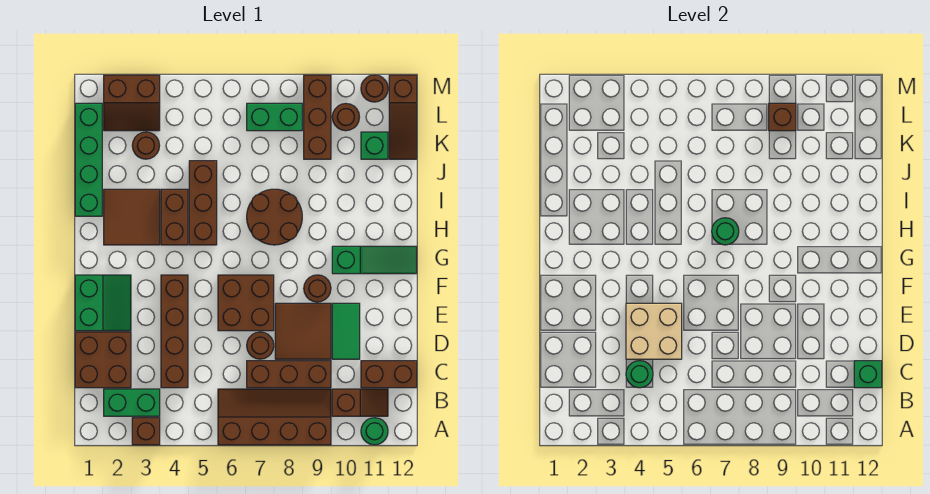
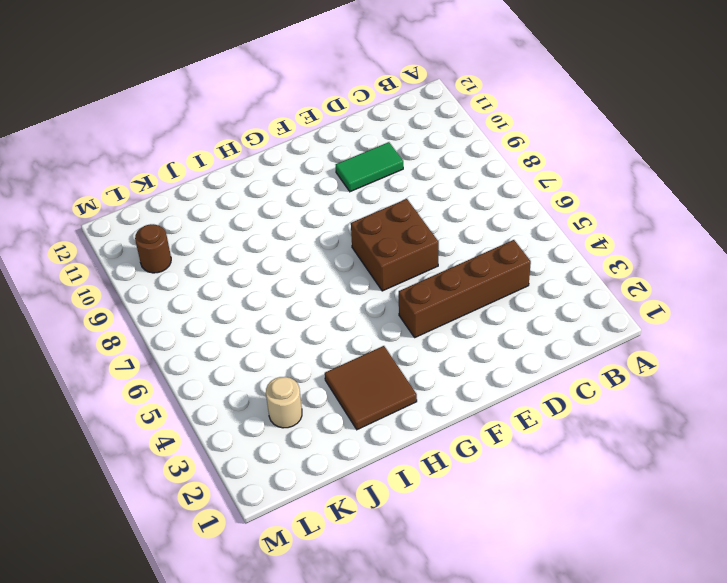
tan round brick K3 level 1 -> brown round brick K3 level 1
none -> brown brick A3 level 1
none -> brown slope A6:B9 level 1 top A
none -> green round brick A11 level 1
none -> green brick B2:B3 level 1

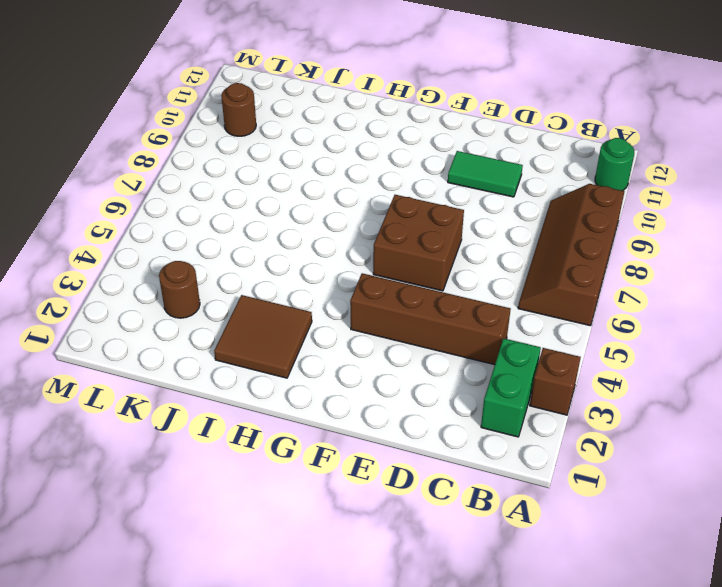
none -> brown slope B10:B11 level 1 top 10
none -> brown brick C1:D2 level 1
none -> brown brick C7:C9 level 1
none -> brown brick C11:C12 level 1

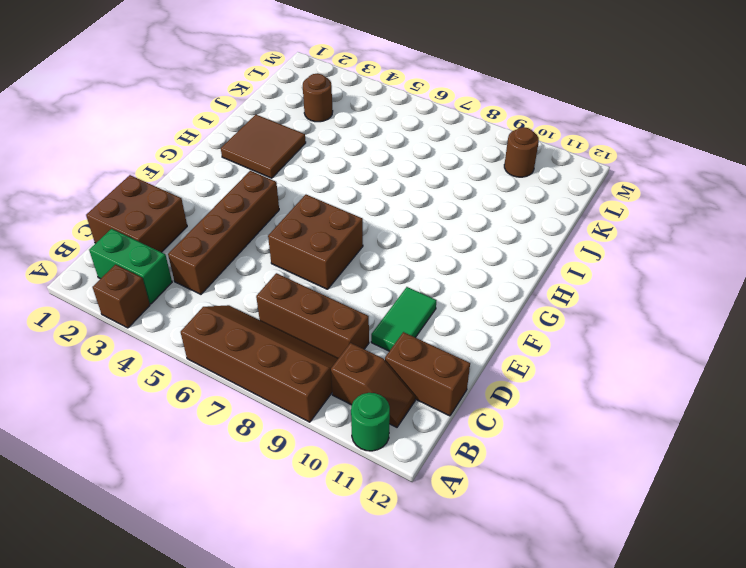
none -> brown round brick D7 level 1
none -> brown tile D8:E9 level 1
none -> green slope E1:F2 level 1 top 1
none -> brown round brick F9 level 1

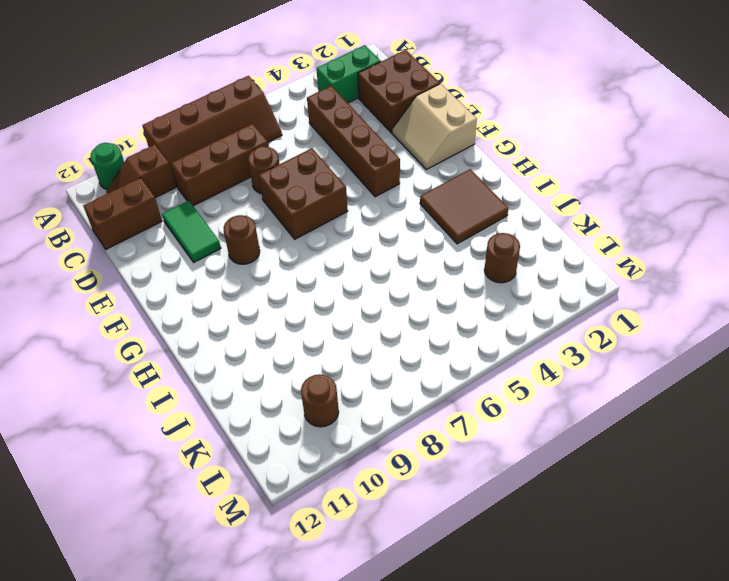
tan slope E1:F2 level 1 top 1 -> green slope E1:F2 level 1 top 1
none -> brown brick A3 level 1
none -> brown tile D8:E9 level 1
none -> green slope G10:G12 level 1 top 10
none -> brown brick H4:I4 level 1

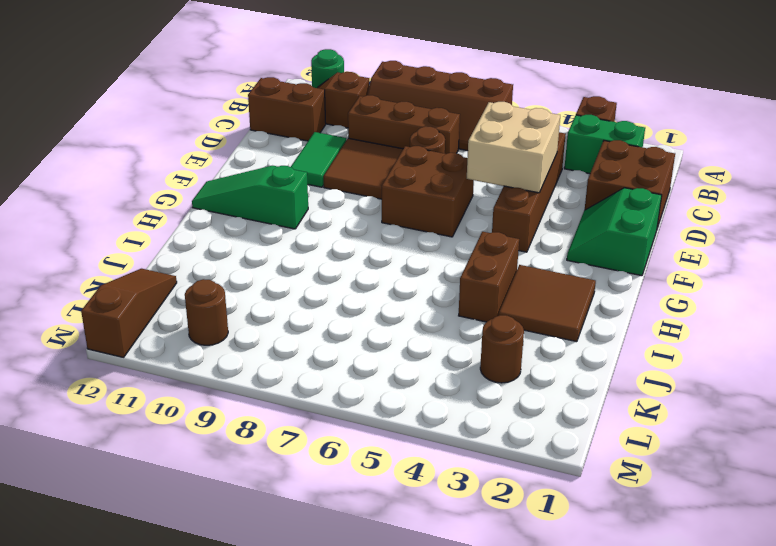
none -> brown round brick F9 level 1
none -> brown brick H5:J5 level 1
none -> brown round brick H7:I8 level 1
none -> green brick I1:L1 level 1

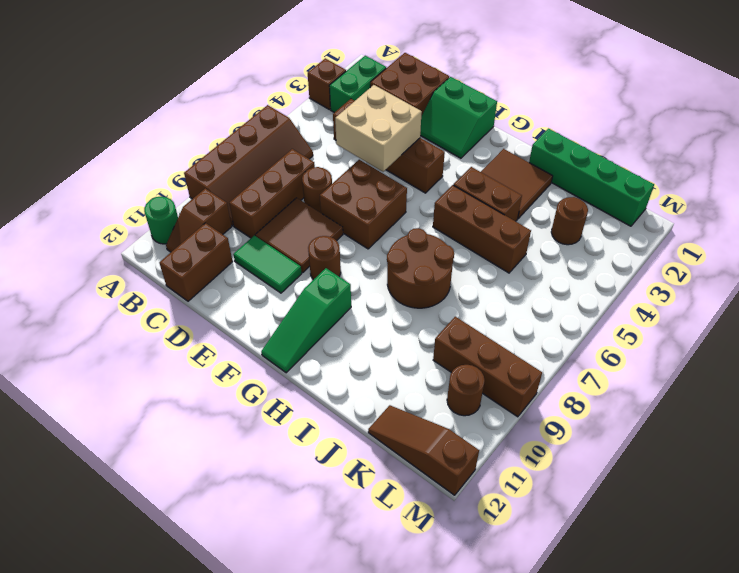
none -> green brick K11 level 1
none -> brown slope L2:M3 level 1 top M
none -> green brick L7:L8 level 1
none -> brown round brick M11 level 1

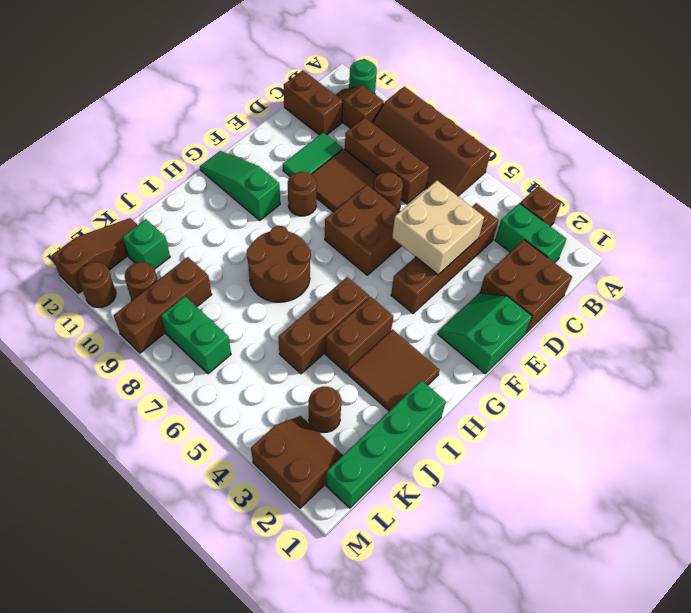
none -> green round brick C4 level 2
none -> green brick C12 level 2
none -> green round brick H7 level 2
none -> brown brick L9 level 2

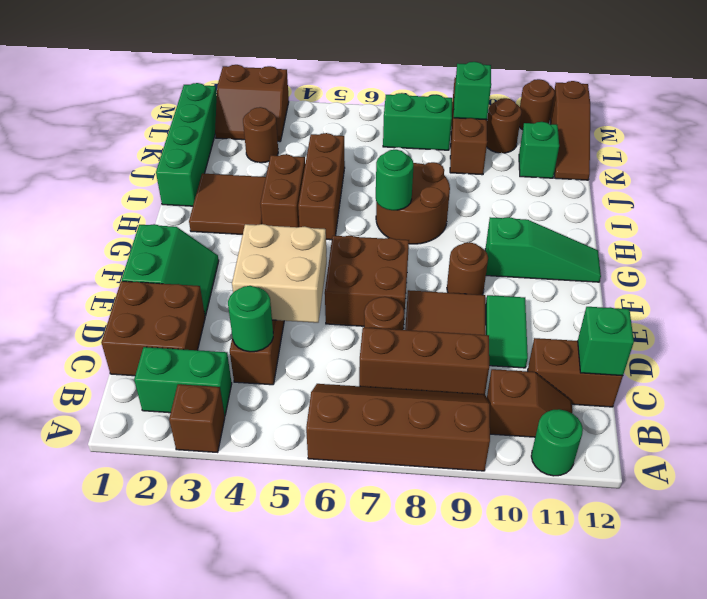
green brick L9 level 2 -> brown brick L9 level 2

